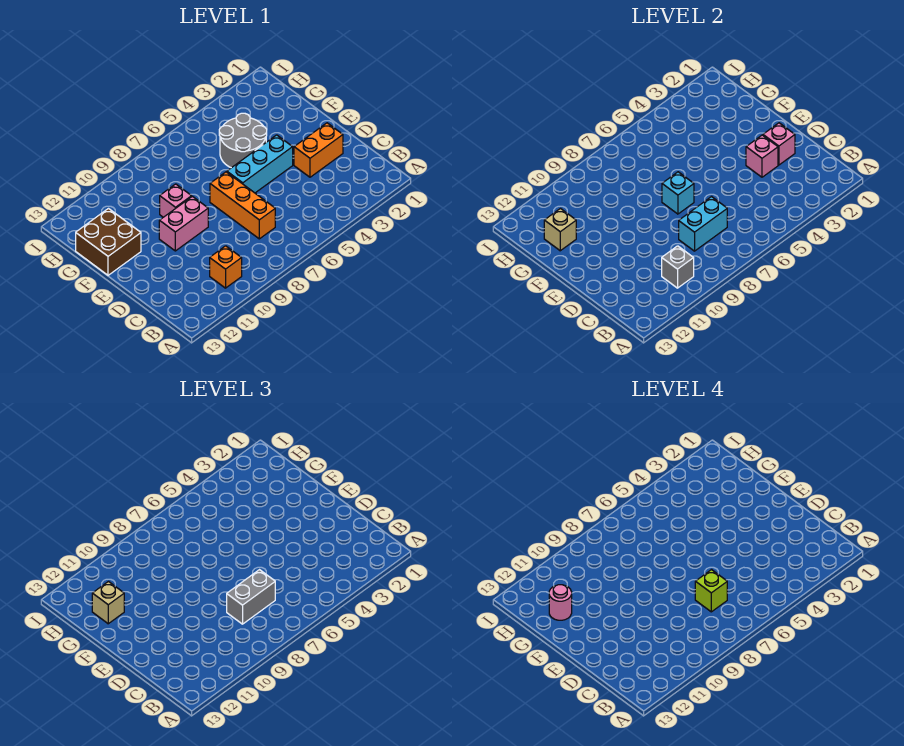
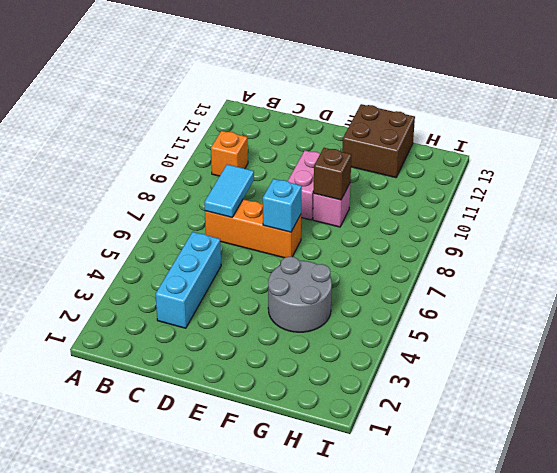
cyan brick C3:C5 level 1 -> cyan brick E4:E6 level 1
cyan tile C7:C8 level 2 -> cyan brick C7:C8 level 2
brown brick F9 level 2 -> none
none -> orange brick D2:D3 level 1
none -> grey brick B10 level 2
none -> pink brick D2 level 2

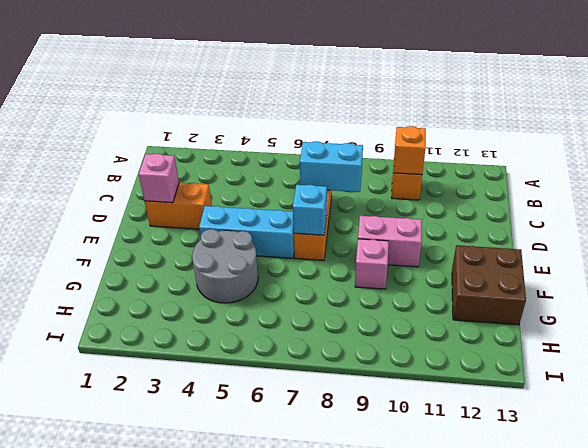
orange brick B10 level 2 -> grey brick B10 level 2
none -> pink brick D3 level 2
none -> tan brick G12 level 2
none -> grey brick C7:C8 level 3

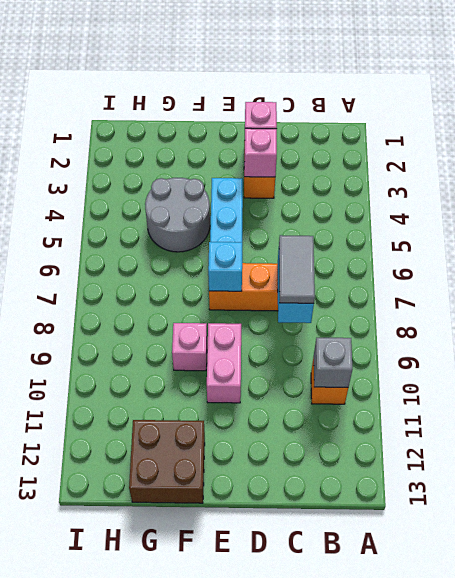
grey tile C7:C8 level 3 -> grey brick C7:C8 level 3
none -> tan brick G12 level 2
none -> tan brick G12 level 3
none -> lime brick C7 level 4

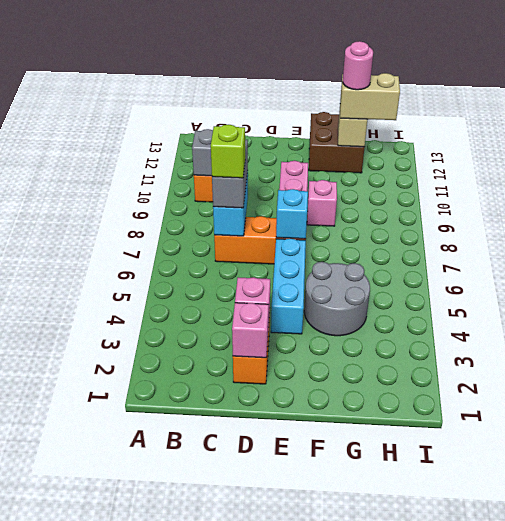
tan brick G12:H12 level 3 -> tan brick G12 level 3

